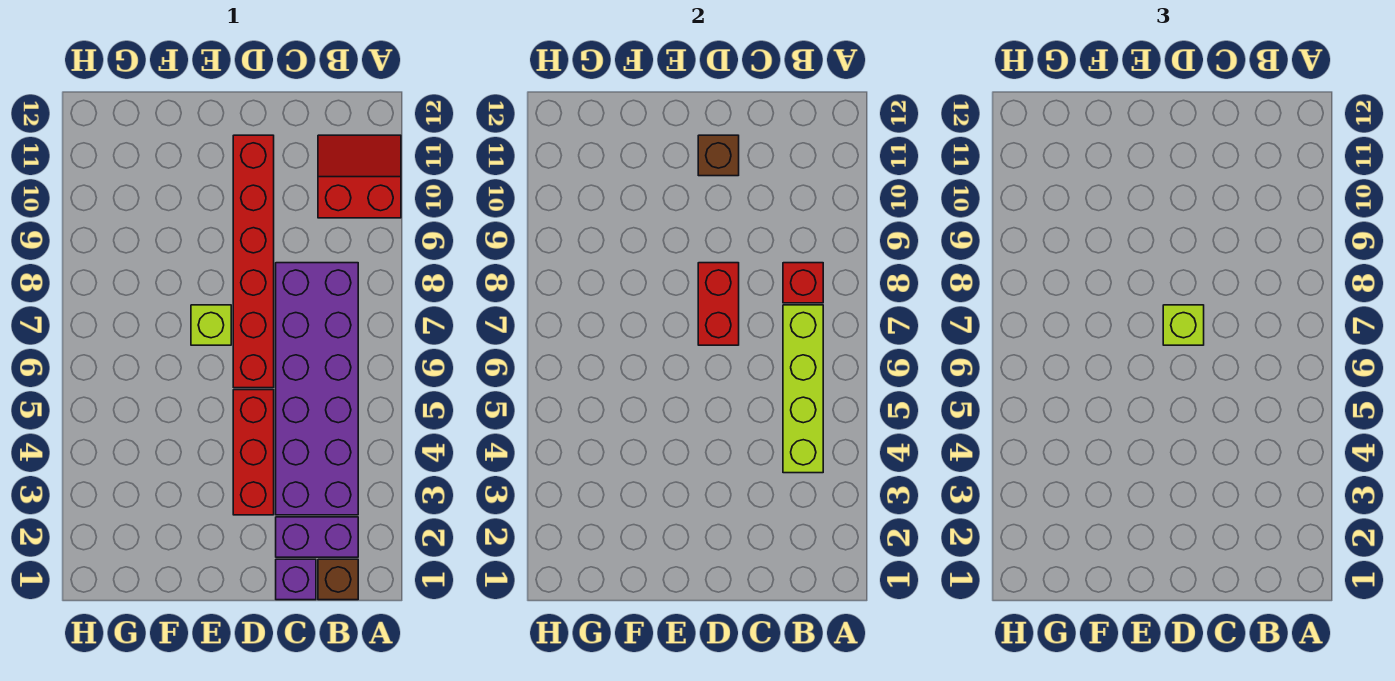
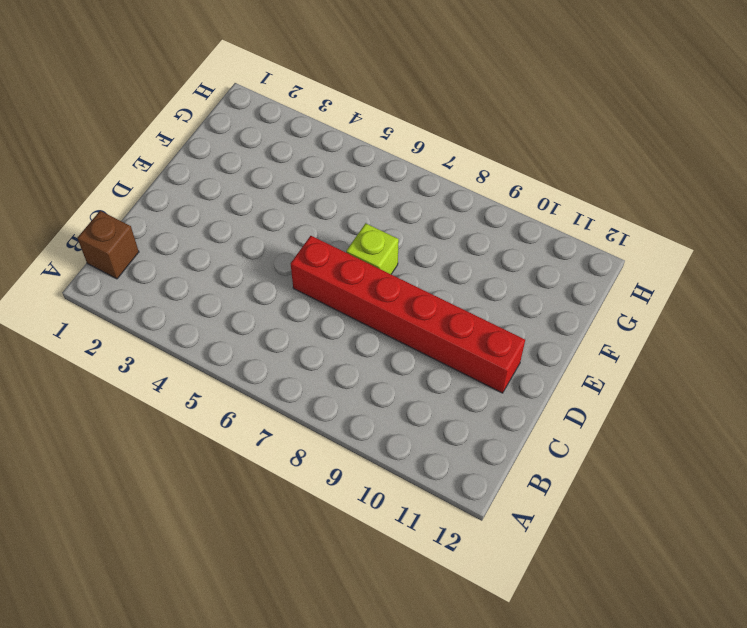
none -> red slope A10:B11 level 1 top 10
none -> purple brick B2:C2 level 1
none -> purple brick B3:C8 level 1

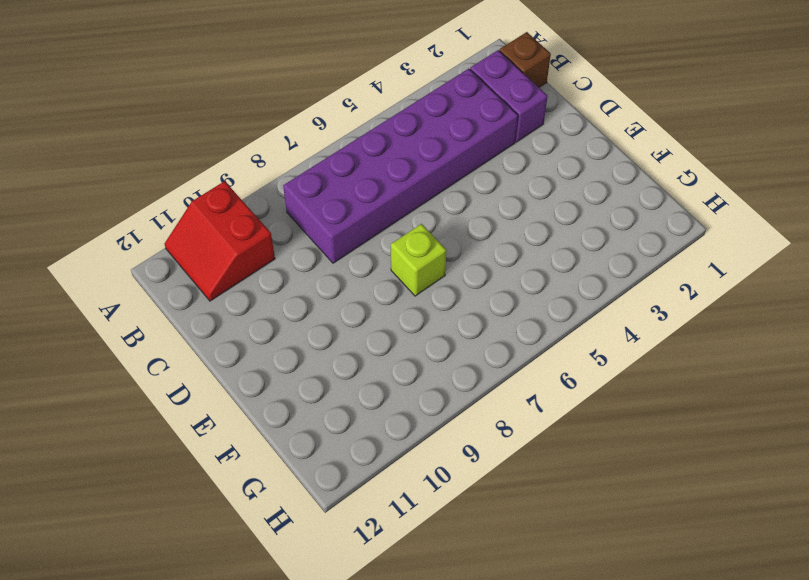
none -> purple brick C1 level 1
none -> red brick D3:D5 level 1
none -> red brick D6:D11 level 1

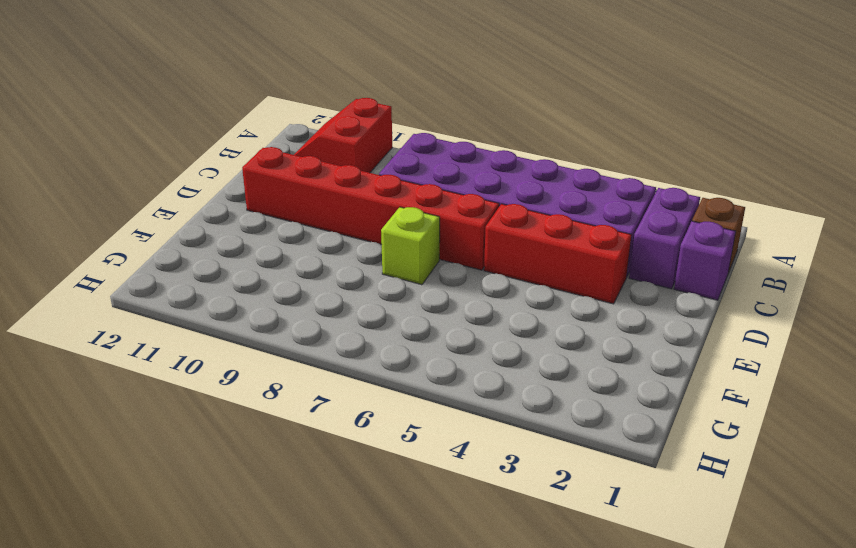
none -> lime brick B4:B7 level 2
none -> red brick B8 level 2
none -> red brick D7:D8 level 2

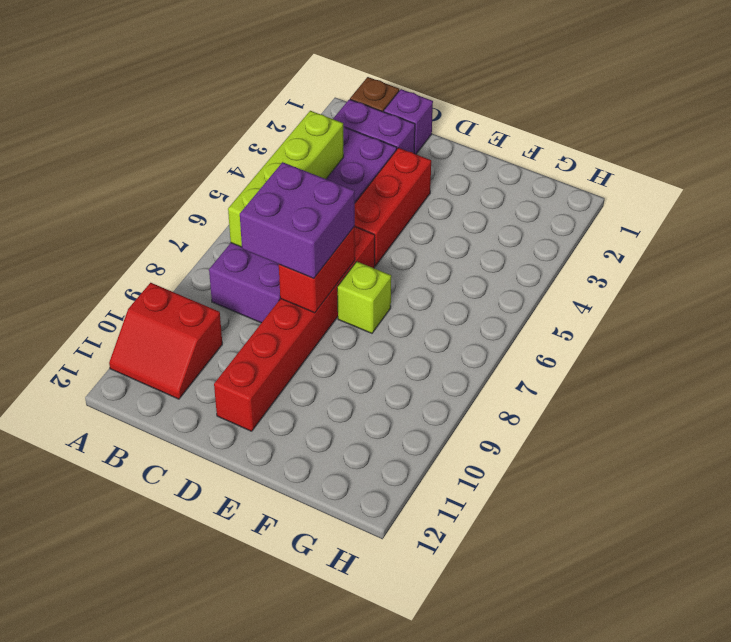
purple brick C7:D8 level 3 -> lime brick D7 level 3
none -> red brick B8 level 2
none -> brown brick D11 level 2

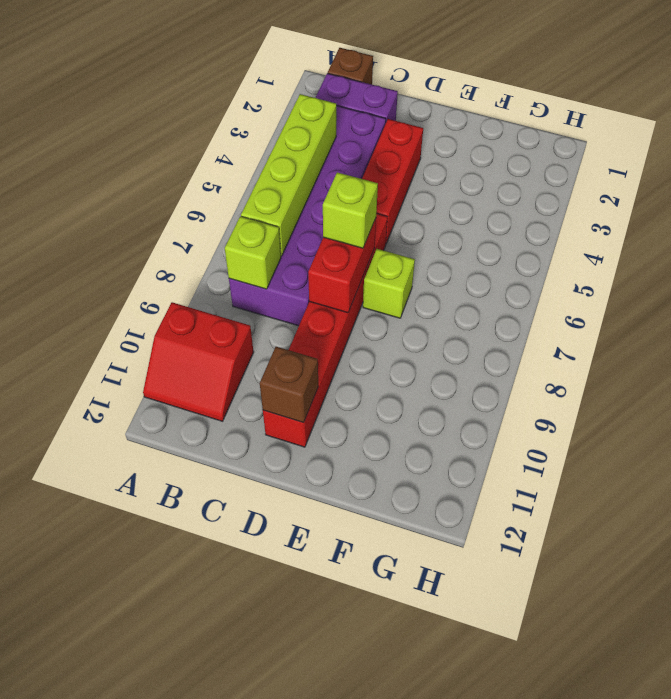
lime brick B8 level 2 -> red brick B8 level 2
none -> purple brick C1 level 1

